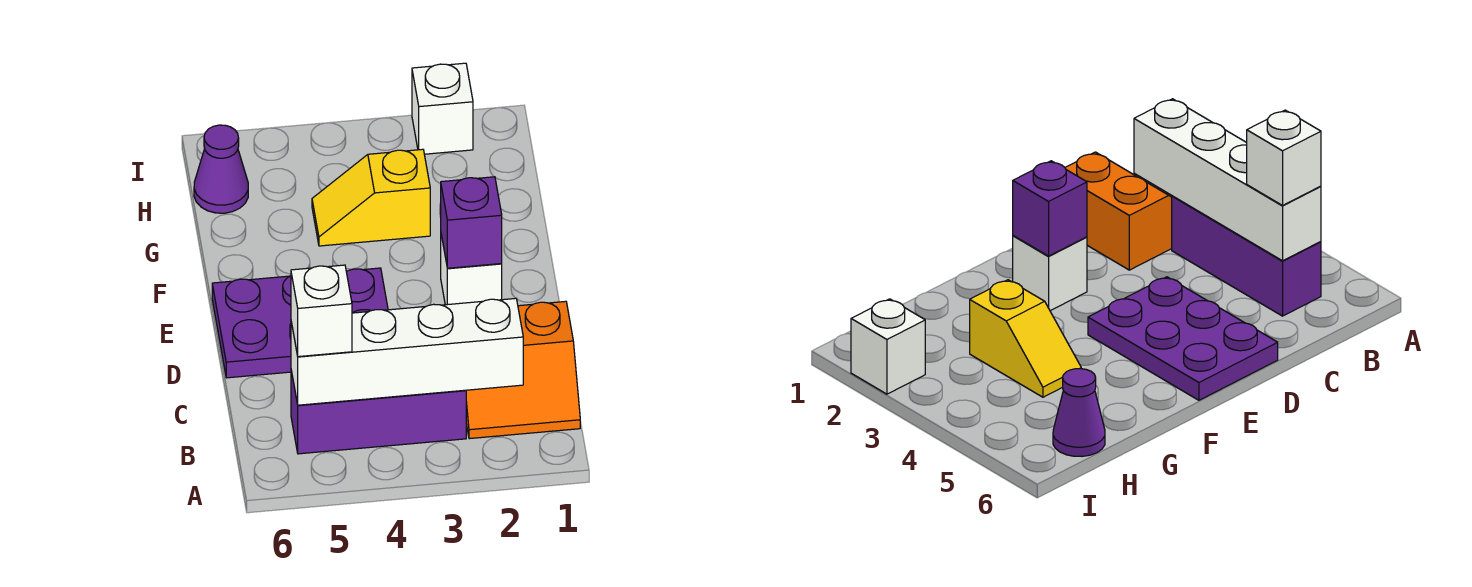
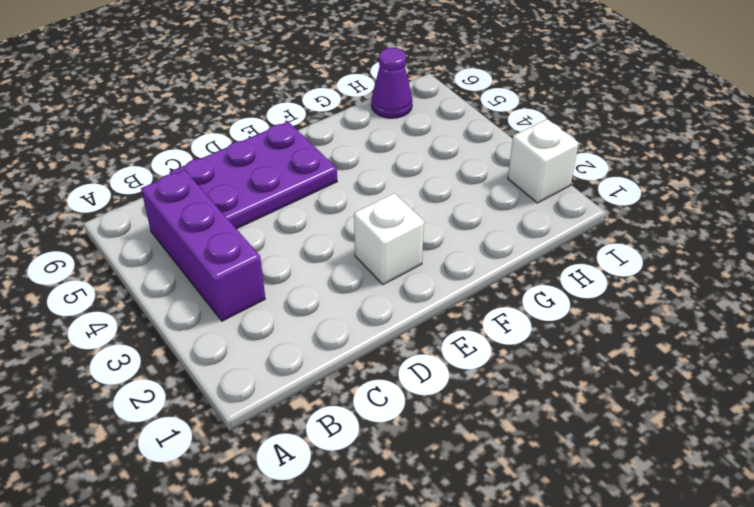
purple plate C5:E6 level 1 -> purple plate D4:E6 level 1
none -> orange slope B1:C2 level 1 top C
none -> yellow slope G3:G4 level 1 top 3

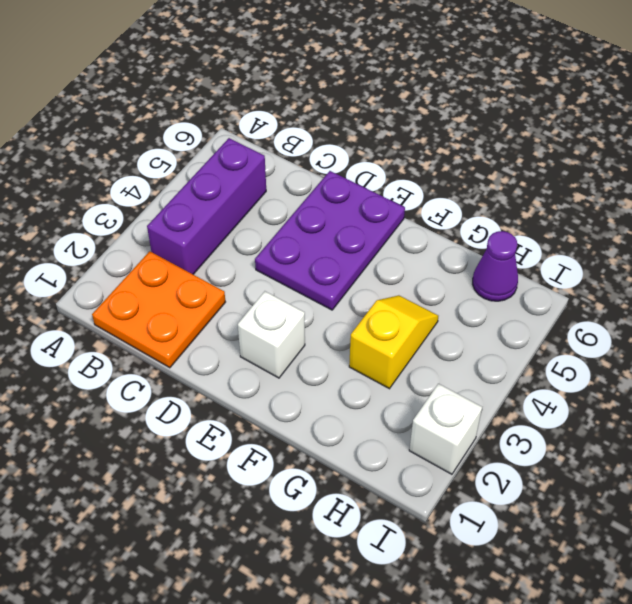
orange plate B1:C2 level 1 -> orange slope B1:C2 level 1 top C
none -> white brick B2:B5 level 2
none -> purple brick E2 level 2

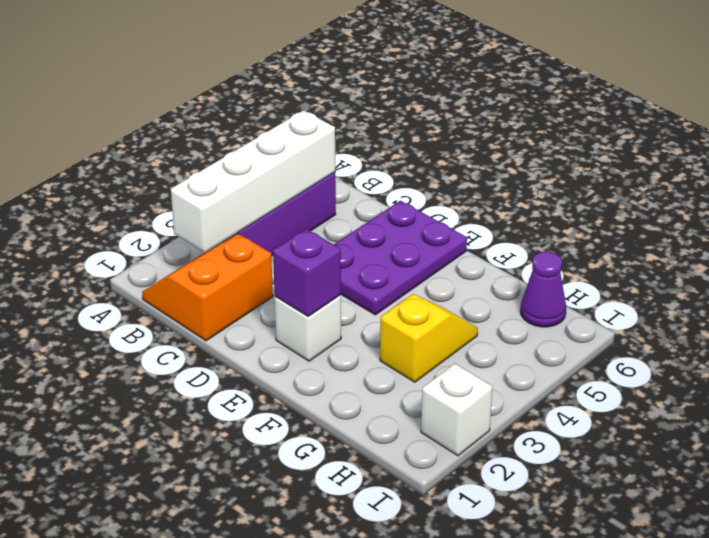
none -> white brick B5 level 3

